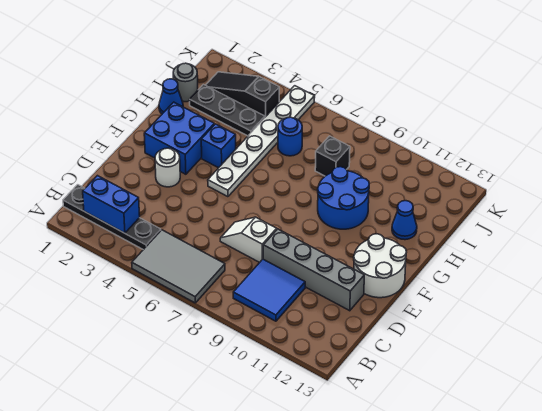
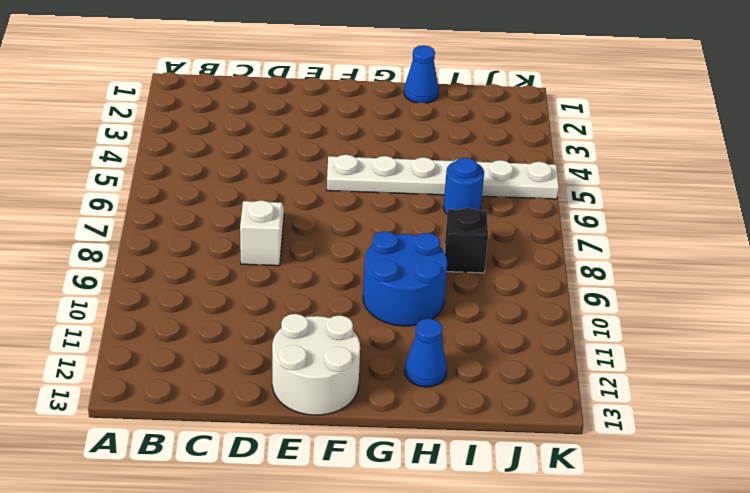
none -> grey tile A5:B7 level 1
none -> black plate B1:B4 level 1
none -> blue tile B9:C10 level 1

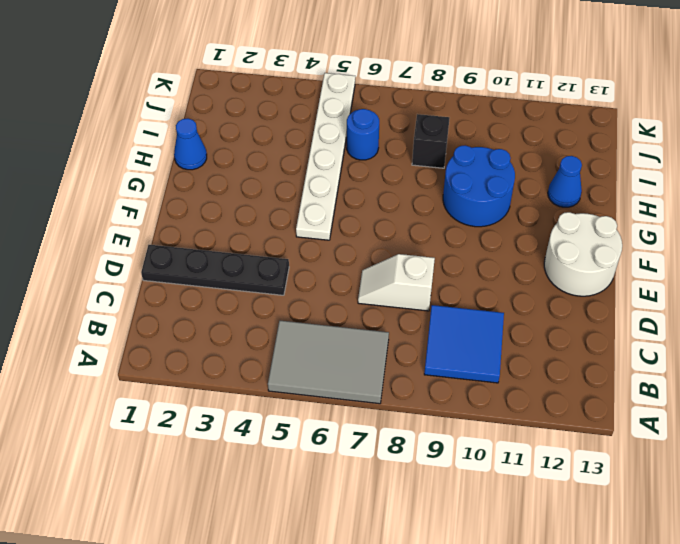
black plate D1:D4 level 1 -> black plate B1:B4 level 1
none -> grey brick D9:D12 level 1
none -> white round brick E3 level 1
none -> blue brick F2:G3 level 1

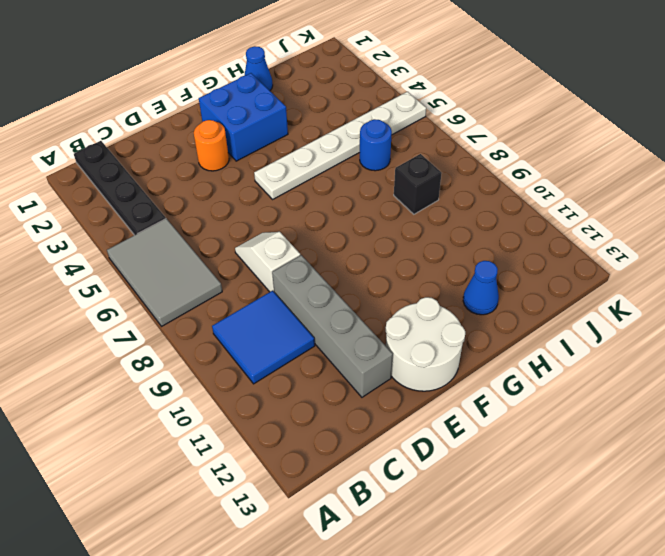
orange round brick E3 level 1 -> white round brick E3 level 1
none -> blue brick G4 level 1
none -> blue round brick G9:H10 level 1
none -> grey round brick I1 level 1

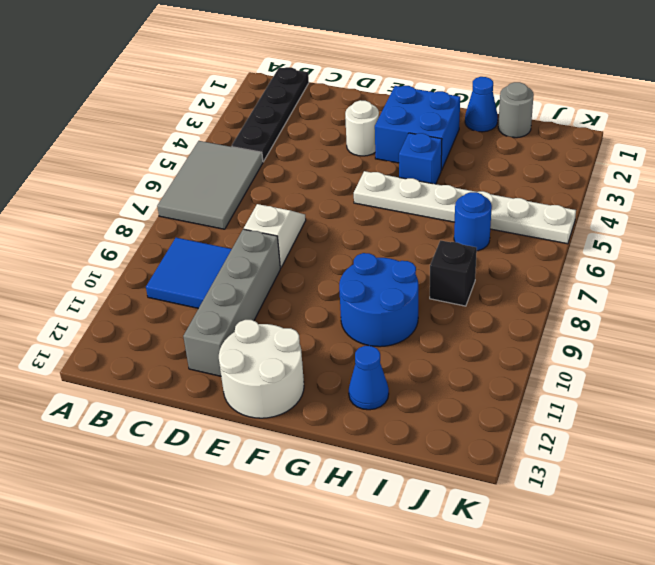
none -> black plate I2:I4 level 1
none -> black slope J2:J4 level 1 top 4
none -> blue brick B2:B3 level 2

